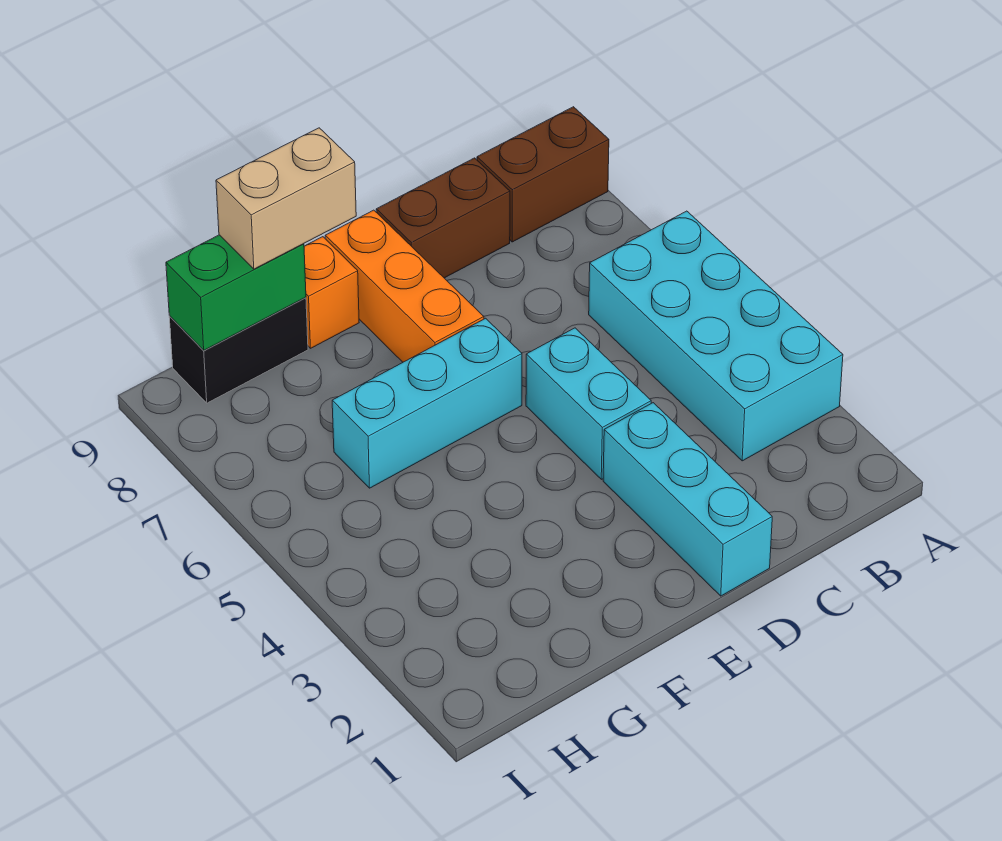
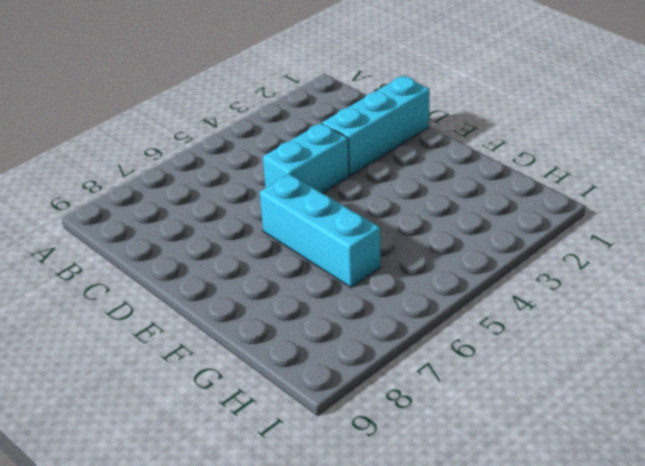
none -> cyan brick A3:B6 level 1
none -> brown brick A9:B9 level 1

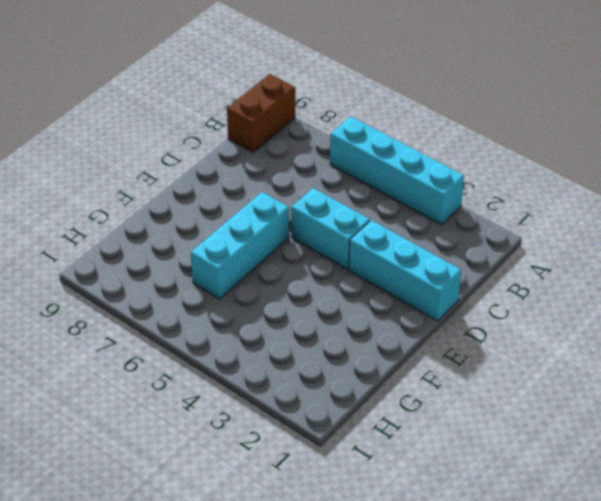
cyan brick A3:A6 level 1 -> cyan brick A3:B6 level 1
none -> brown brick C9:D9 level 1
none -> orange brick E7:E9 level 1

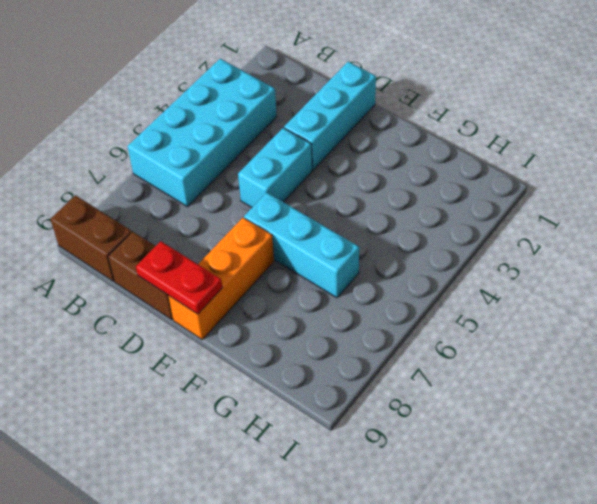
red plate D9:E9 level 2 -> none
none -> orange brick F9 level 1
none -> black brick G9:H9 level 1

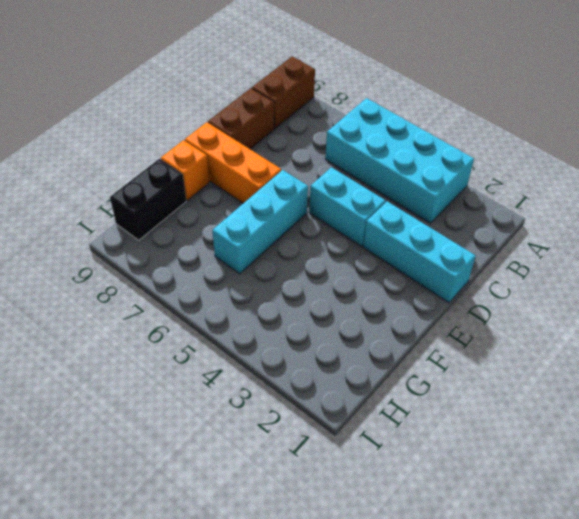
none -> green brick G9:H9 level 2
none -> tan brick F9:G9 level 3

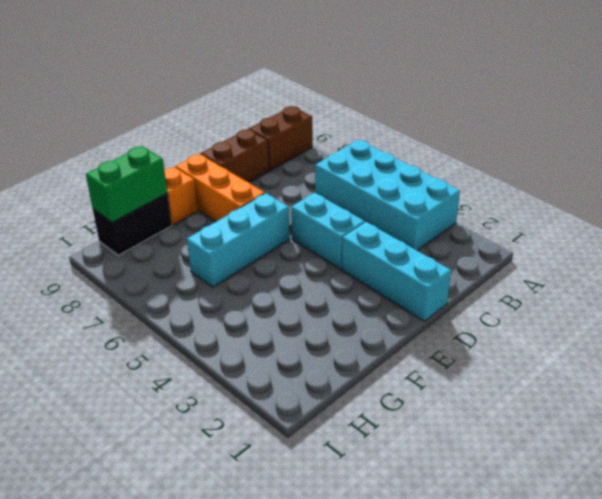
none -> tan brick F9:G9 level 3

